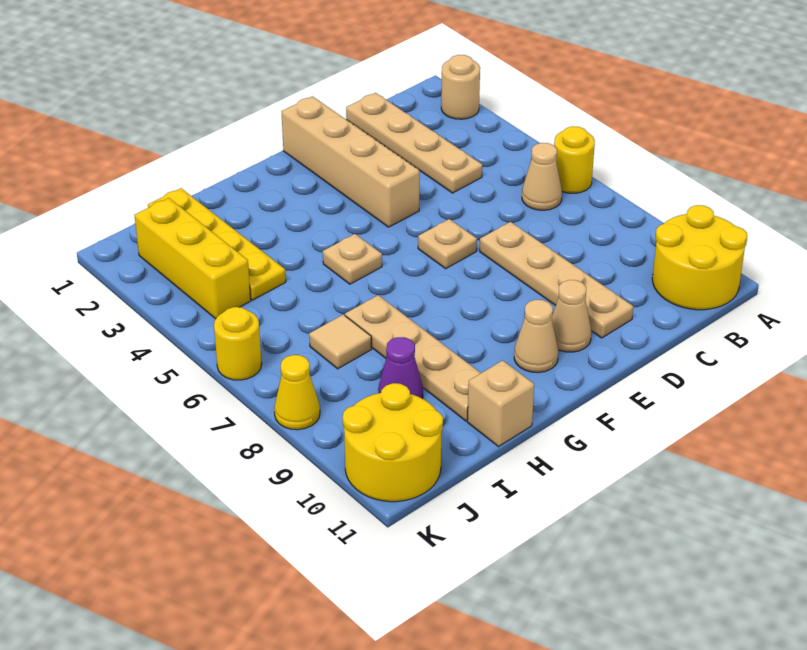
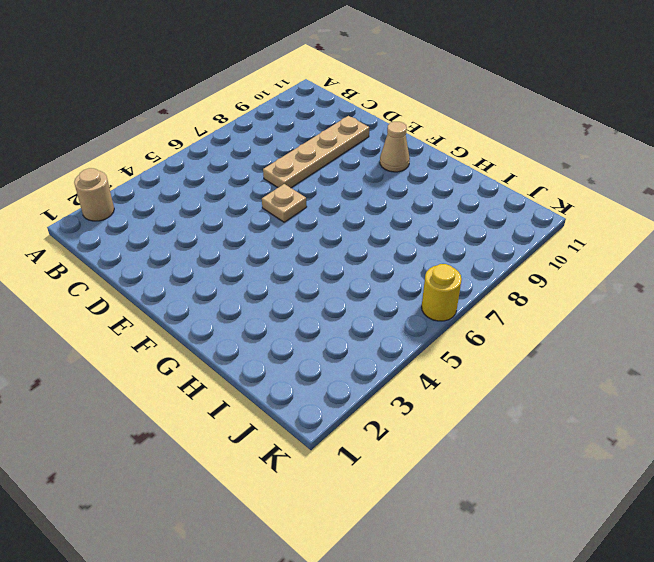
none -> yellow round brick A6 level 1
none -> yellow round brick A10:B11 level 1
none -> tan cone B6 level 1

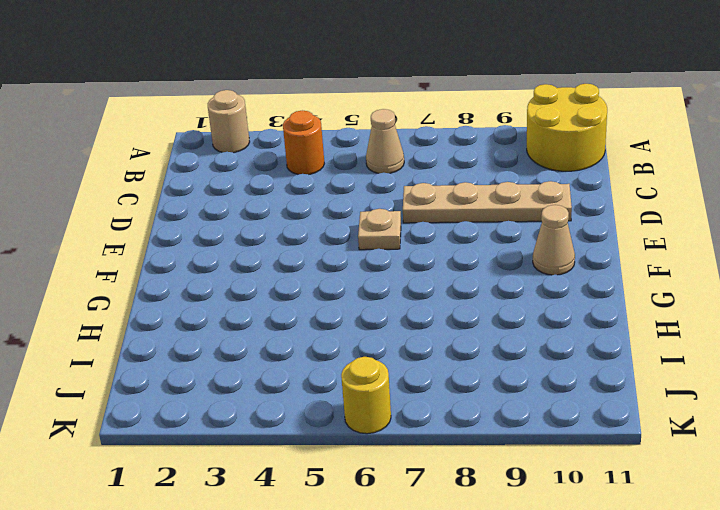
orange round brick B4 level 1 -> none
none -> yellow round brick A6 level 1
none -> tan plate C1:C4 level 1
none -> tan brick E1:E4 level 1

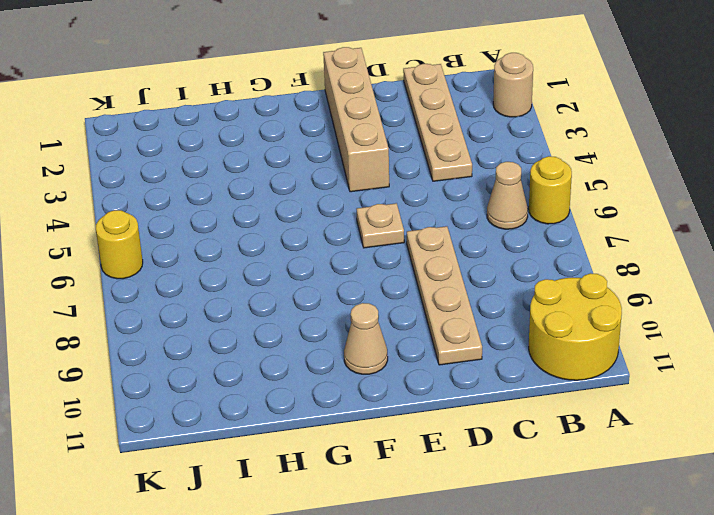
none -> tan cone E10 level 1
none -> tan plate G5 level 1
none -> tan plate H7:H10 level 1

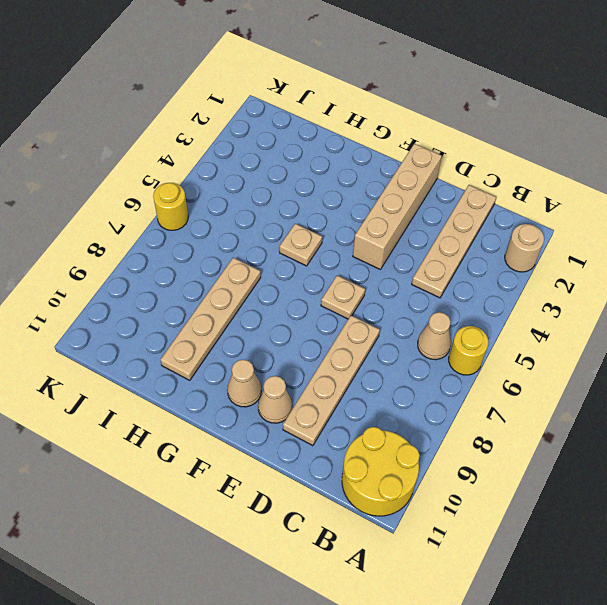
none -> tan brick H11 level 1
none -> yellow plate I1:I4 level 1
none -> tan tile I7 level 1

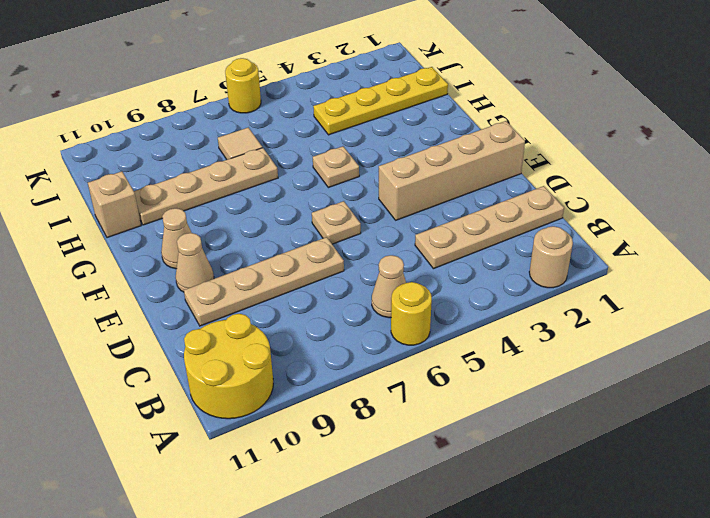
none -> purple cone I9 level 1
none -> yellow brick J2:J4 level 1
none -> yellow round brick J10:K11 level 1

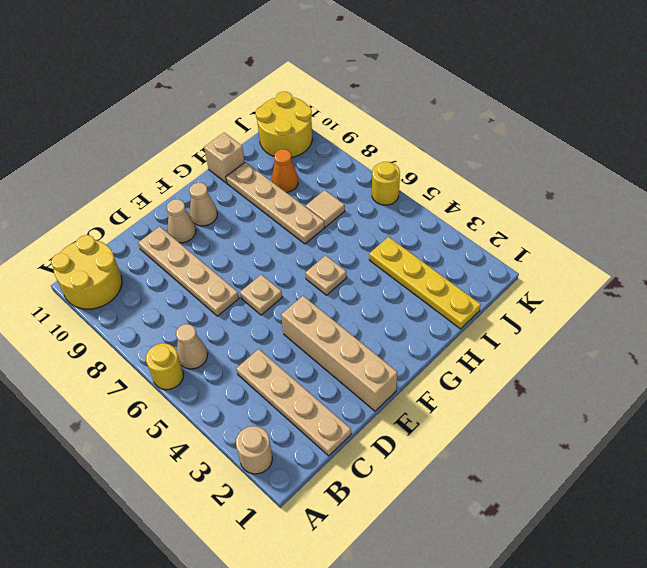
orange cone I9 level 1 -> purple cone I9 level 1
none -> yellow brick J2:J4 level 1
none -> yellow cone K8 level 1

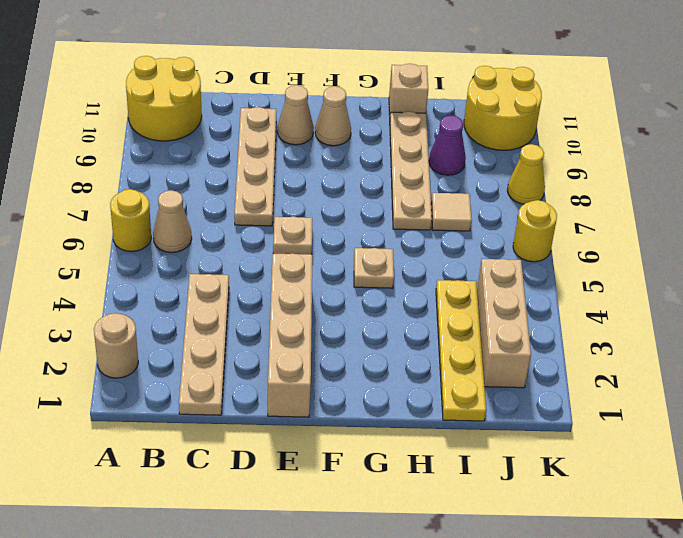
tan brick J2:J4 level 1 -> yellow brick J2:J4 level 1

